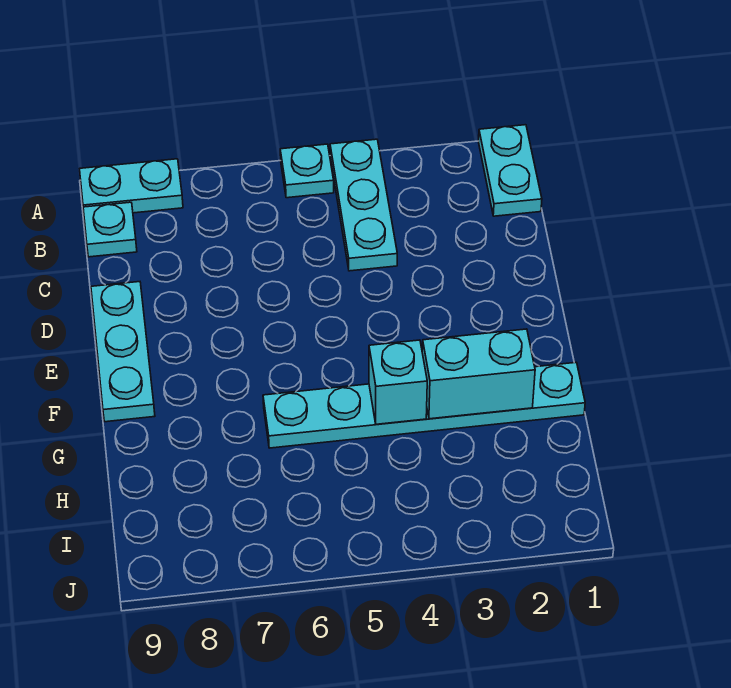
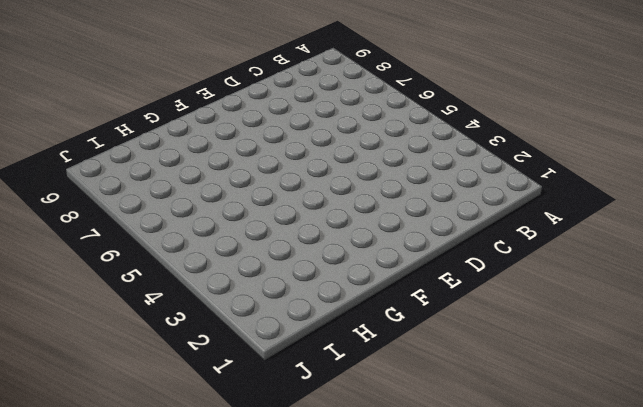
none -> cyan plate A1:B1 level 1
none -> cyan plate A4:C4 level 1

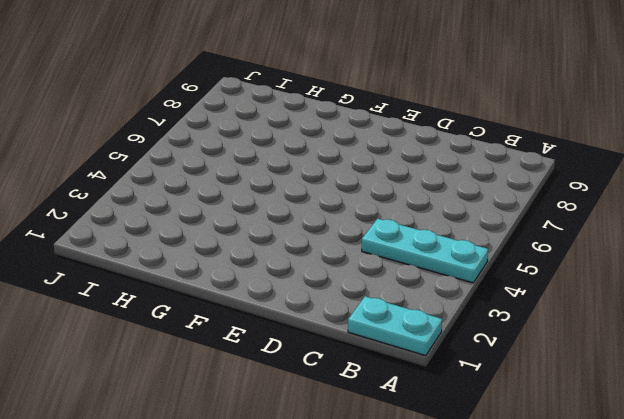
none -> cyan plate A5 level 1
none -> cyan plate A8:A9 level 1

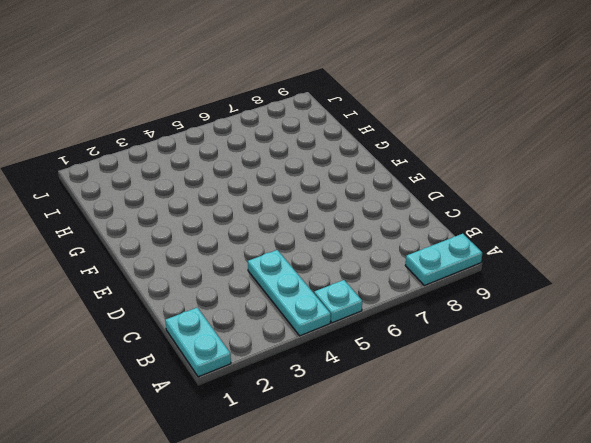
none -> cyan plate B9 level 1
none -> cyan plate D9:F9 level 1

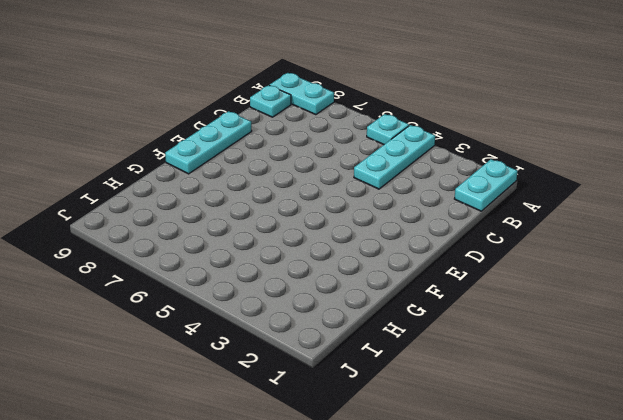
none -> cyan plate G1:G6 level 1
none -> cyan brick G2:G3 level 2

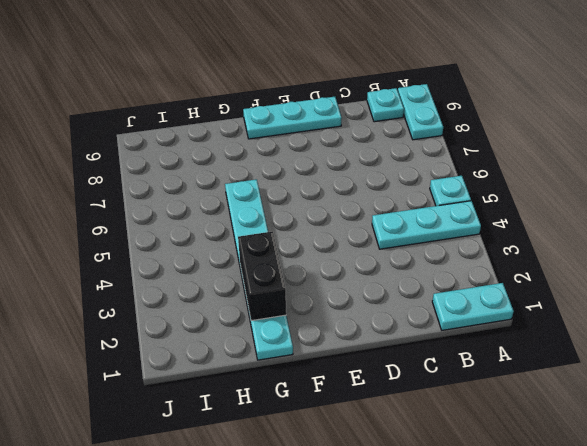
black brick G2:G3 level 2 -> cyan brick G2:G3 level 2
none -> cyan brick G4 level 2

